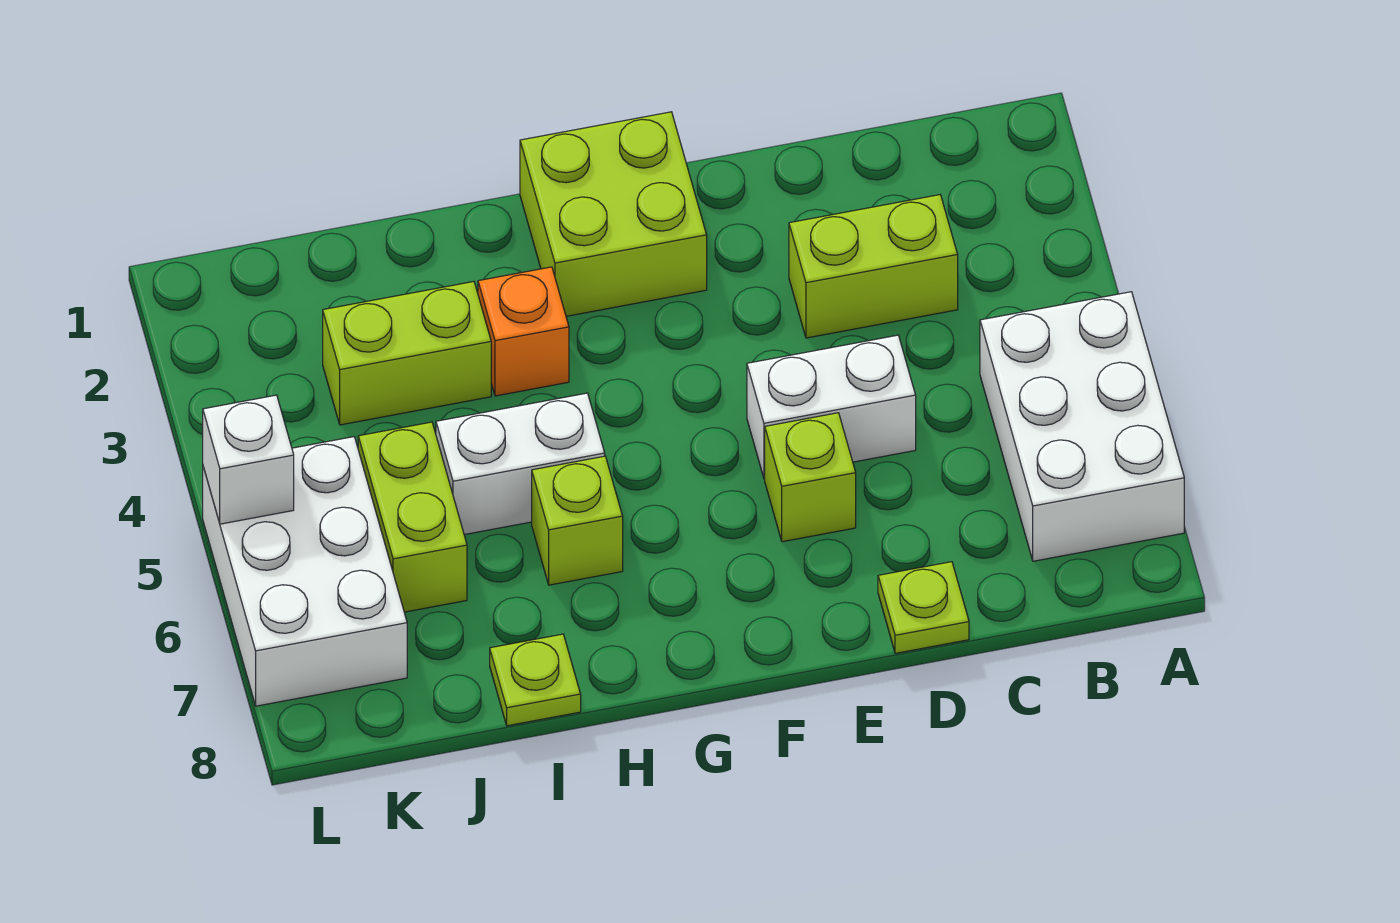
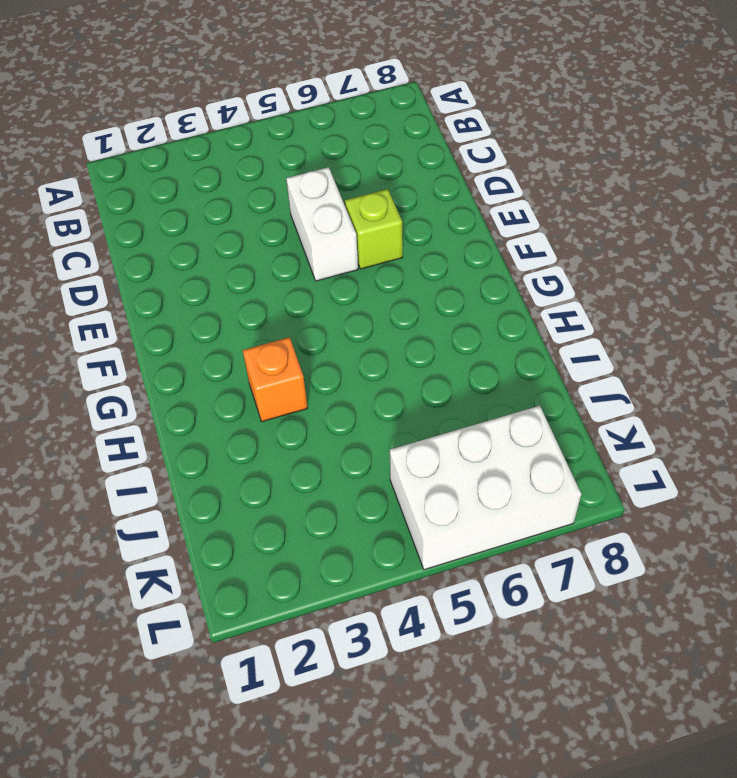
none -> white brick A5:B7 level 1
none -> lime brick C3:D3 level 1
none -> lime plate D8 level 1

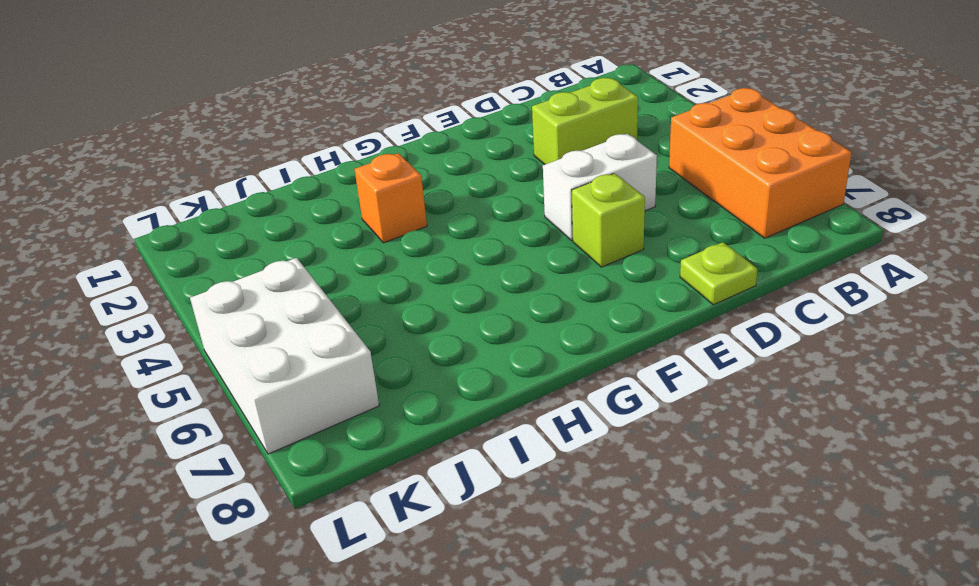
orange brick A5:B7 level 1 -> white brick A5:B7 level 1
none -> lime brick F1:G2 level 1
none -> white brick H5:I5 level 1
none -> lime brick H6 level 1

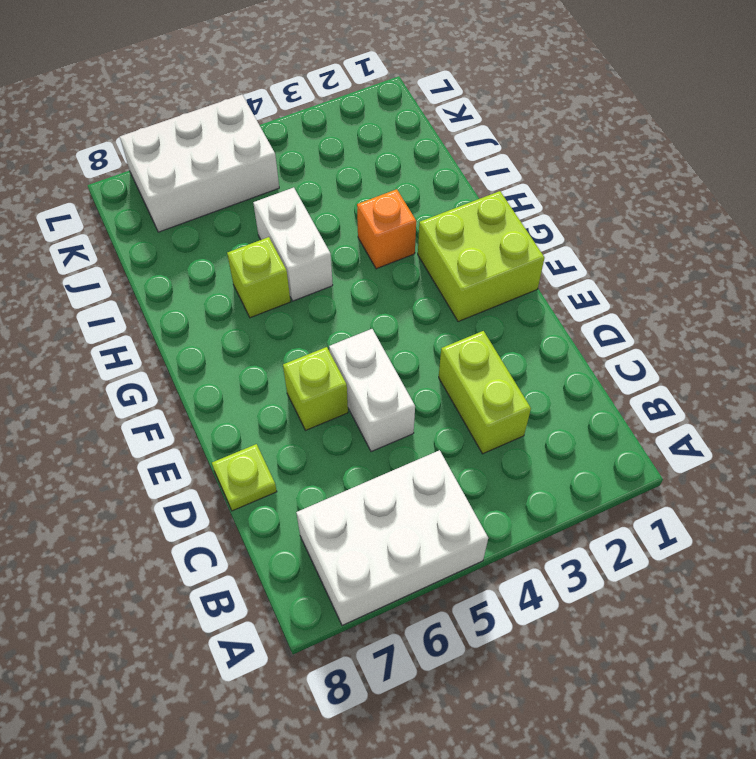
none -> lime brick I3:J3 level 1
none -> lime plate I8 level 1
none -> lime brick J5:J6 level 1

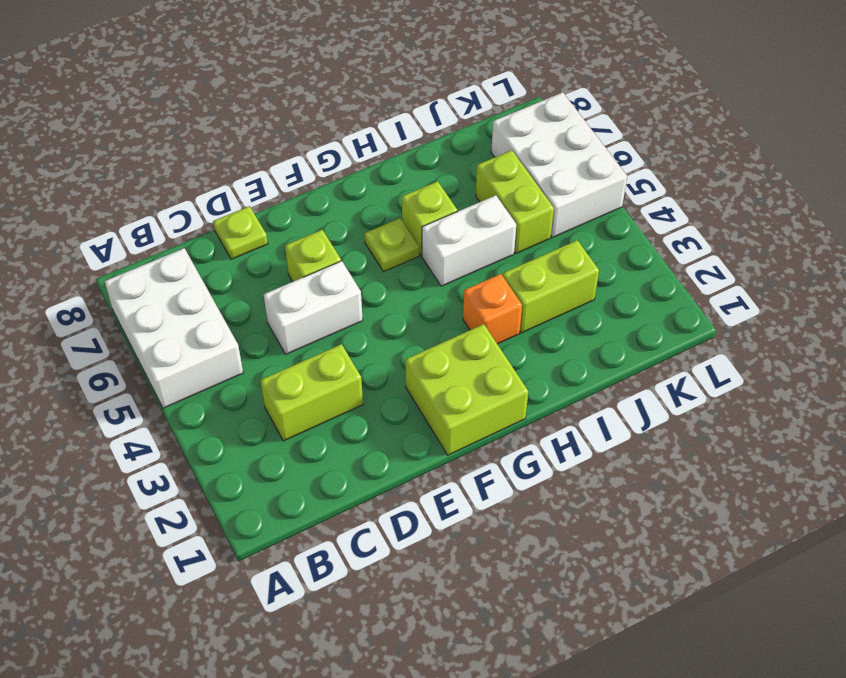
lime plate G6 level 1 -> lime plate I8 level 1
none -> white brick L5 level 2

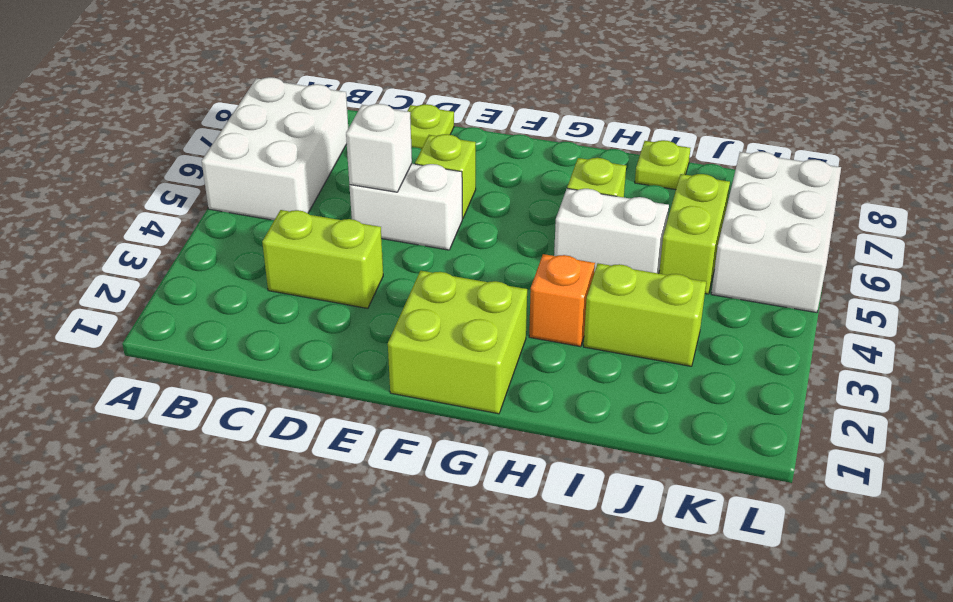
white brick D5 level 2 -> white brick L5 level 2

